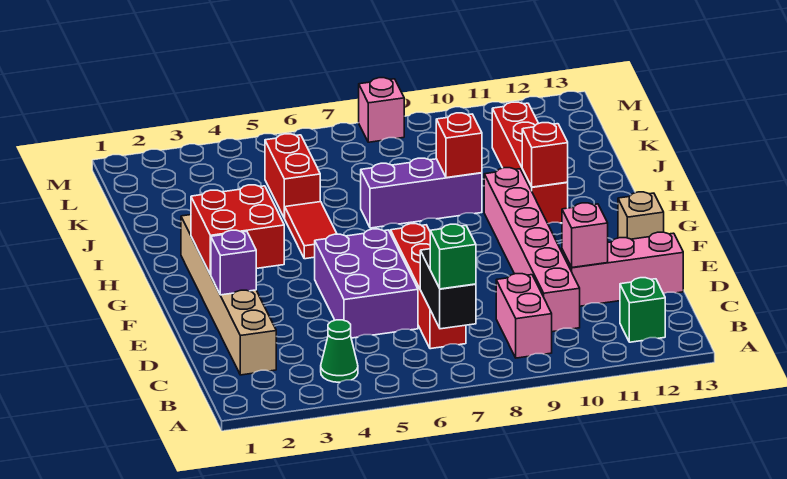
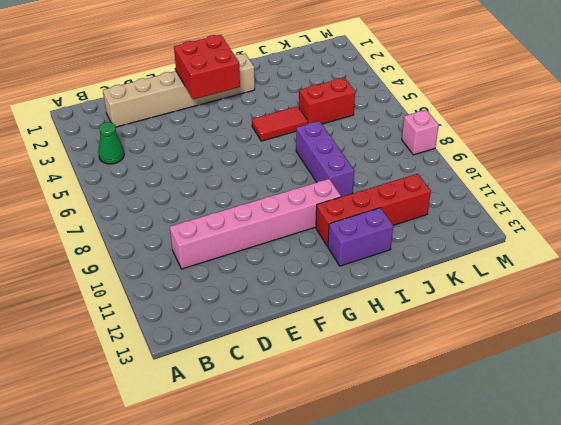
purple brick H12:I12 level 1 -> none
none -> pink brick B9:C9 level 1
none -> green brick B12 level 1
none -> red brick C7:F7 level 1

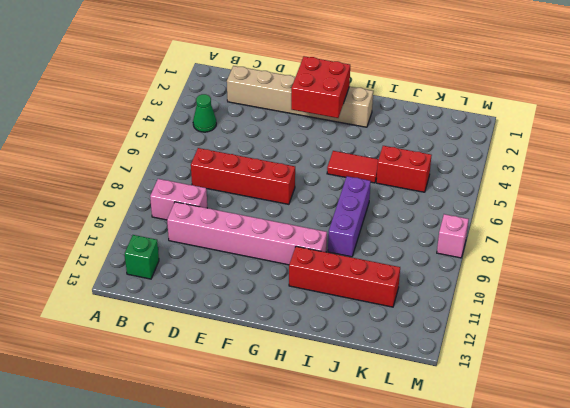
none -> purple brick D5:F6 level 1
none -> pink brick D11:D13 level 1
none -> tan brick F13 level 1

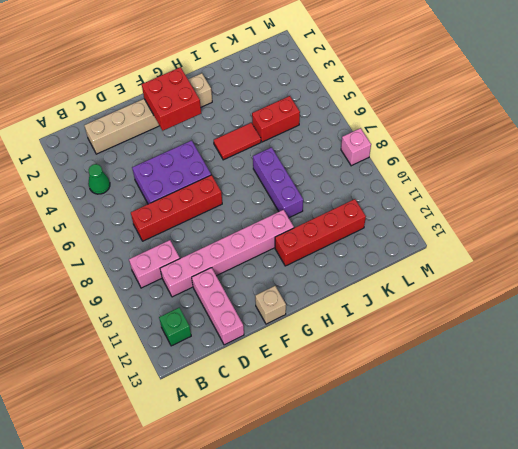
none -> black brick B7:C7 level 2
none -> pink brick D11 level 2
none -> purple brick E2 level 2

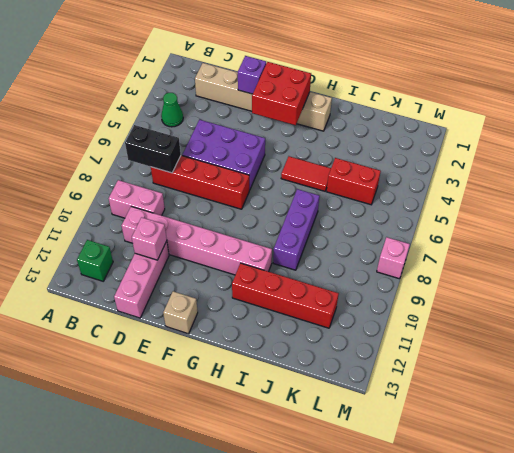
none -> red brick H11 level 2
none -> red brick I9 level 2
none -> green brick B7 level 3

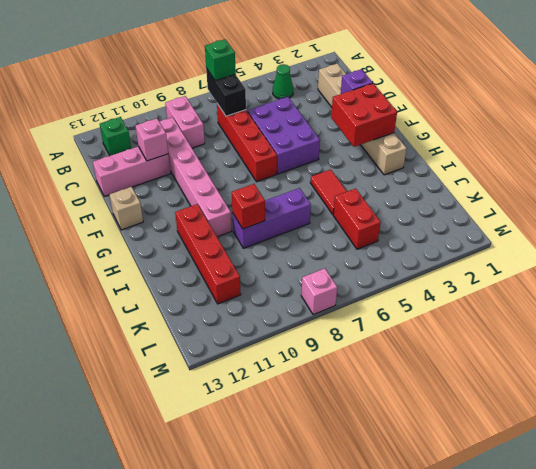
none -> red brick H11 level 2

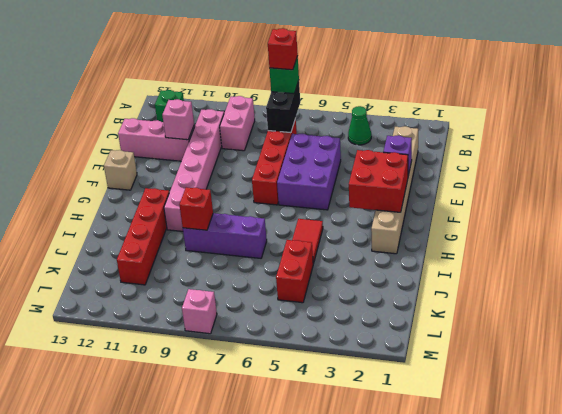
red brick B7 level 4 -> red brick H11 level 2

